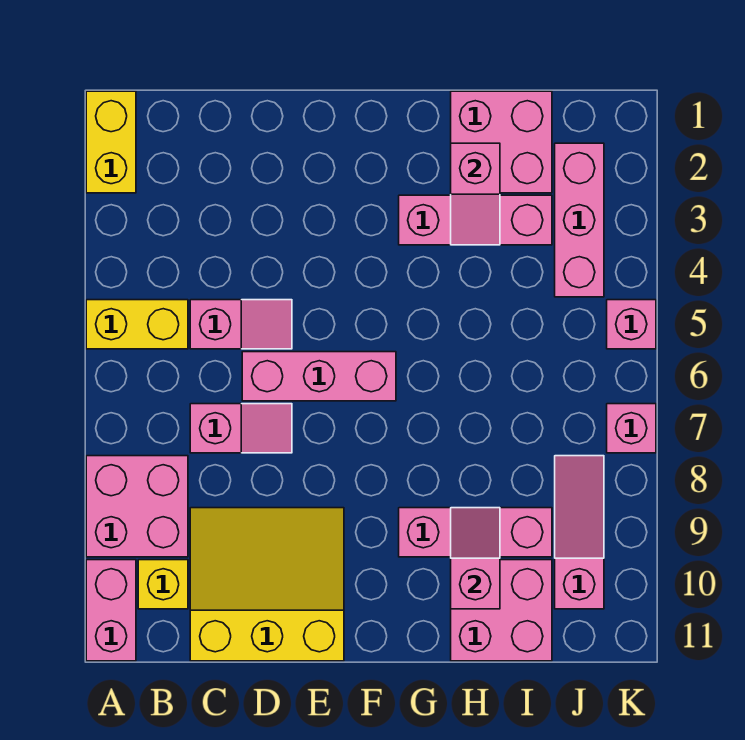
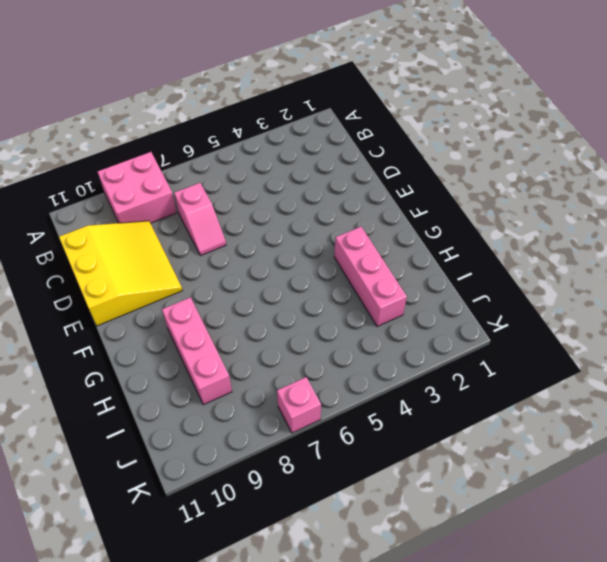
none -> yellow brick A1:A2 level 1
none -> yellow brick A5:B5 level 1
none -> pink brick A10:A11 level 1

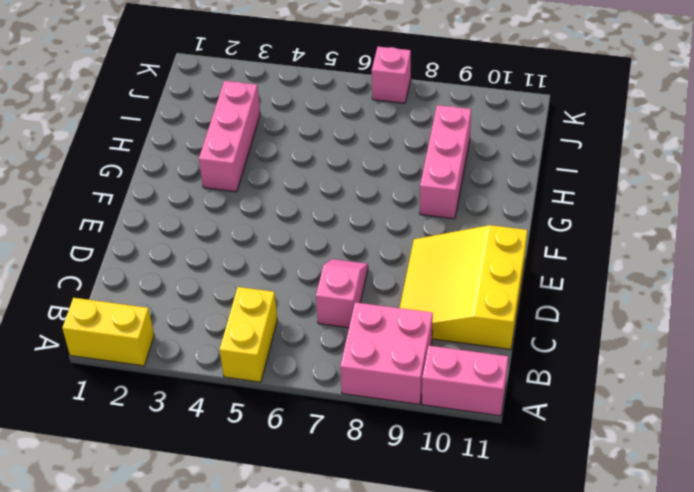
none -> yellow brick B10 level 1
none -> pink slope C5:D5 level 1 top C
none -> pink brick D6:F6 level 1

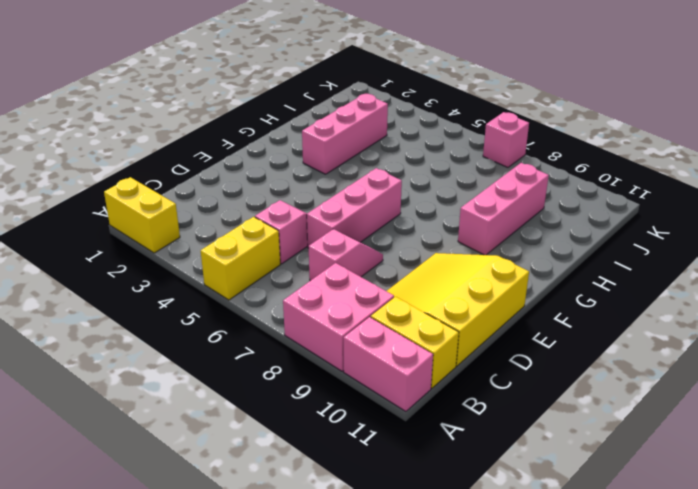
yellow brick B10:B11 level 1 -> yellow brick B10 level 1
none -> pink brick H1:I2 level 1
none -> pink brick H10:I11 level 1
none -> pink brick J2:J4 level 1

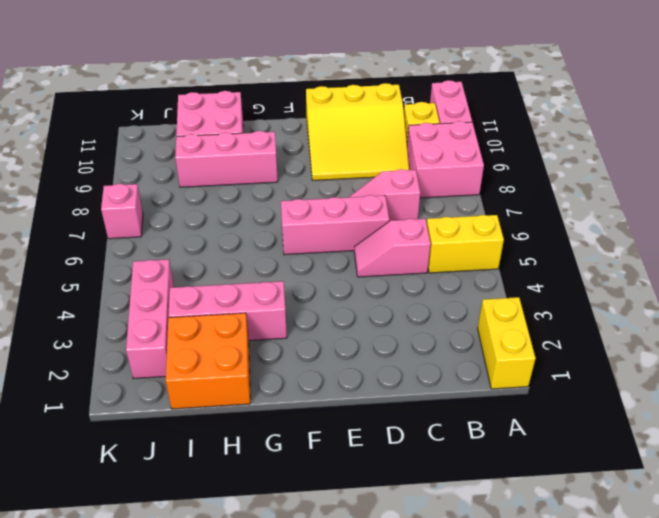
orange brick H1:I2 level 1 -> pink brick H1:I2 level 1
none -> pink slope J8:J10 level 1 top 10
none -> pink brick K5 level 1
none -> pink slope H2:H3 level 2 top 2

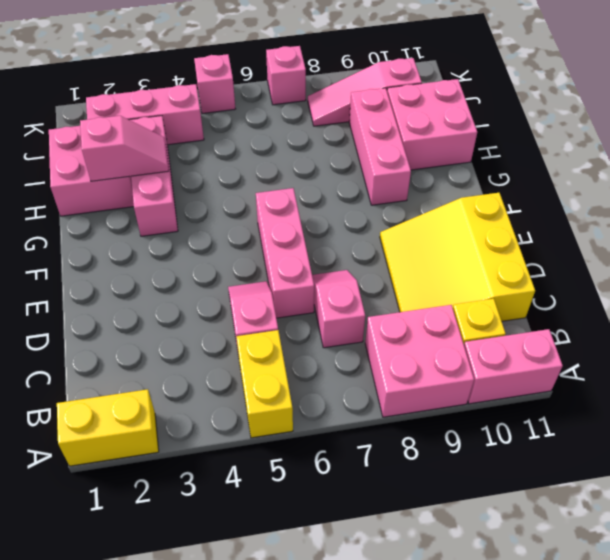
none -> pink slope H9:H10 level 2 top 10

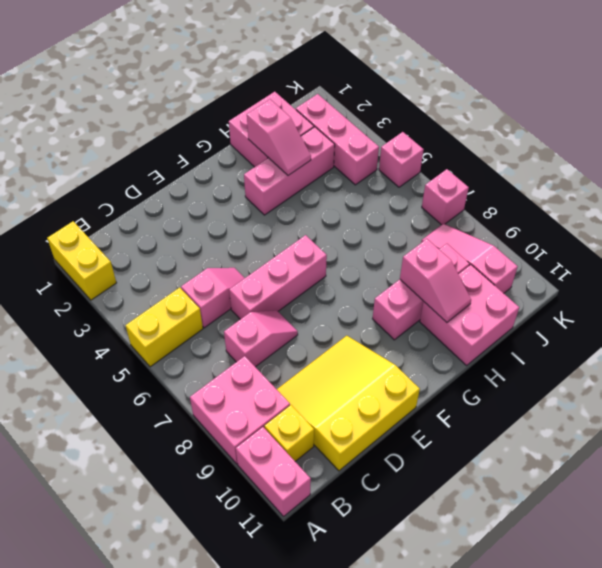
pink slope H9:H10 level 2 top 9 -> pink slope H9:H10 level 2 top 10

